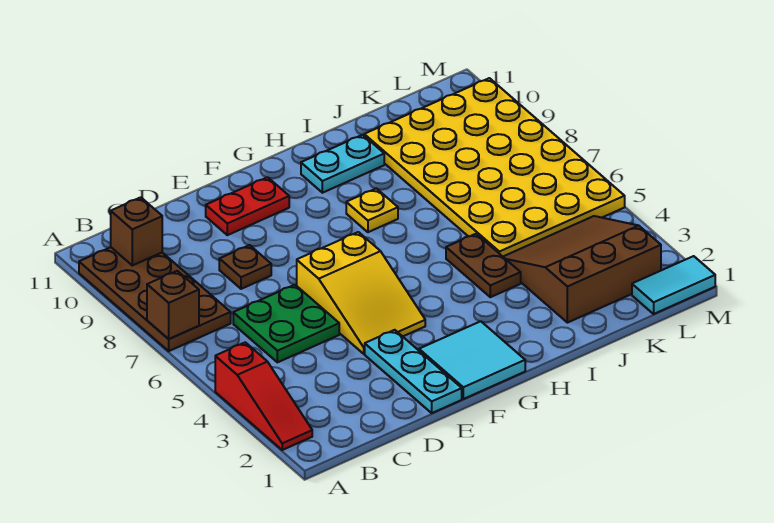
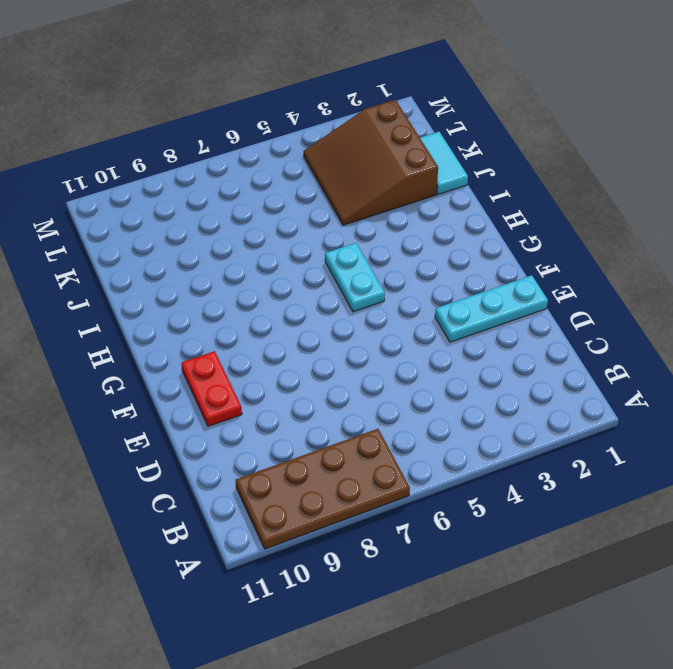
cyan plate G5:H5 level 1 -> cyan plate H10:I10 level 1
cyan tile J1:K1 level 1 -> cyan tile L1:M1 level 1
none -> red slope A2:A4 level 1 top 4
none -> green plate C5:D6 level 1
none -> brown plate D8 level 1

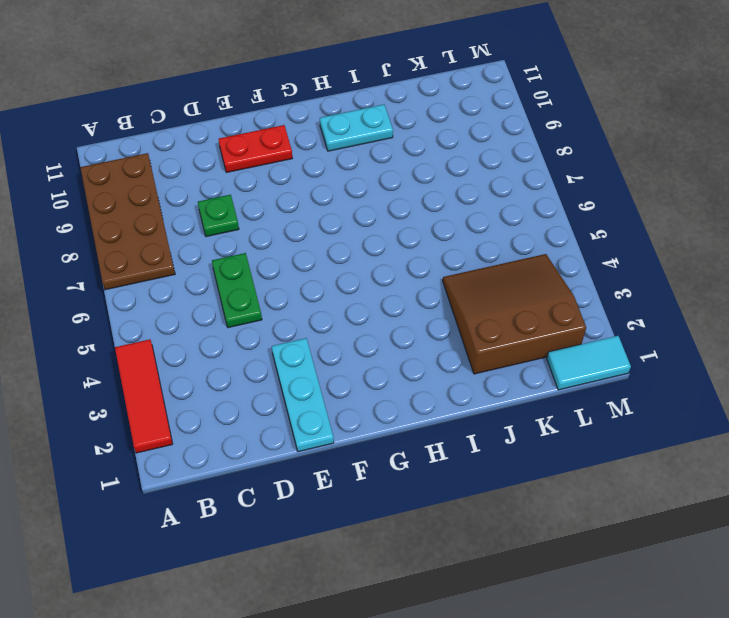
red tile A2:A4 level 1 -> red slope A2:A4 level 1 top 4
green plate D5:D6 level 1 -> green plate C5:D6 level 1
green plate D8 level 1 -> brown plate D8 level 1
none -> yellow slope E4:F6 level 1 top 6
none -> cyan tile F1:G2 level 1
none -> yellow plate H8 level 1

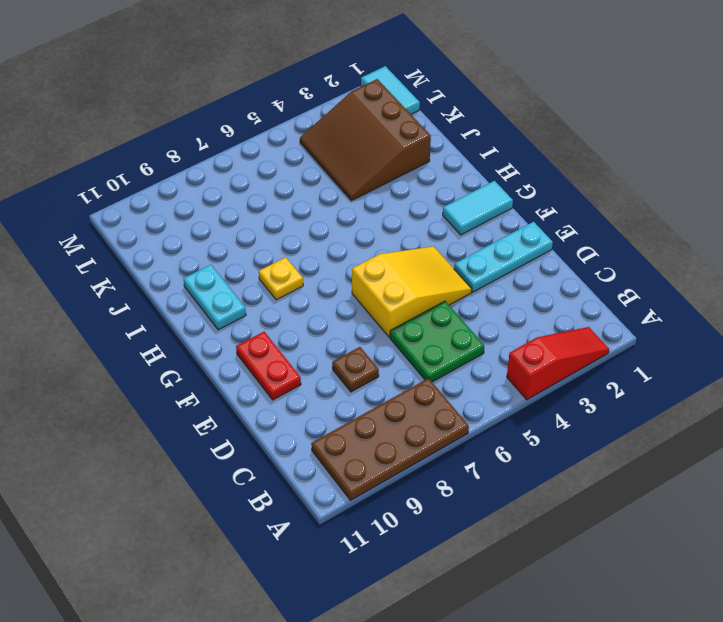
cyan tile G1:G2 level 1 -> cyan tile F1:G2 level 1
none -> brown plate I4:I5 level 1
none -> yellow plate J5:M10 level 1
none -> brown brick A7 level 2

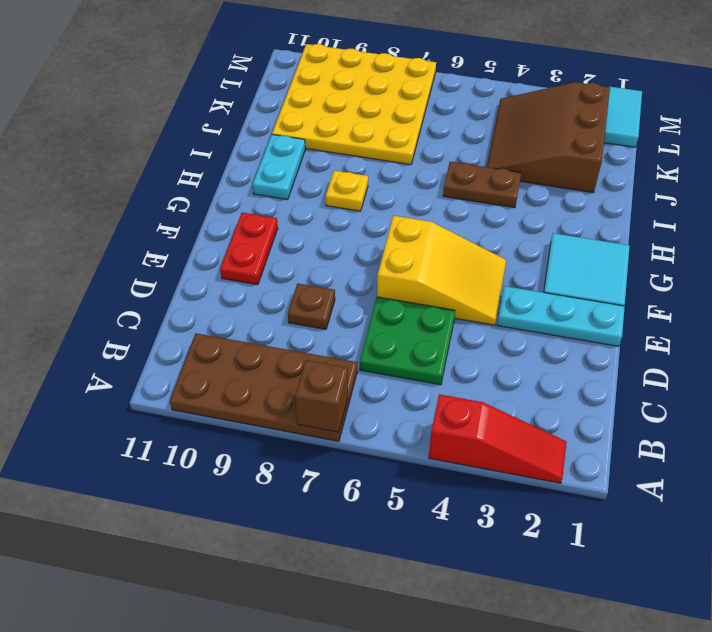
yellow plate J7:M10 level 1 -> yellow plate J5:M10 level 1
none -> brown brick B10 level 2

